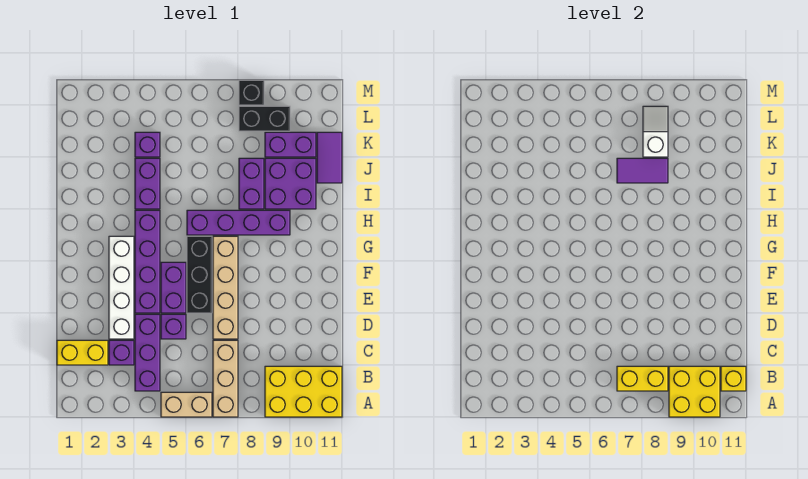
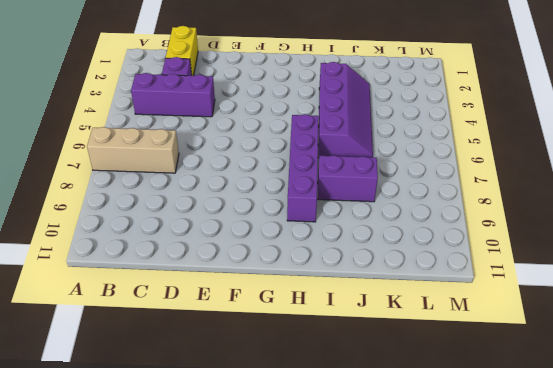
purple slope I3:J6 level 1 top I -> purple brick I4:J4 level 1
none -> tan brick A5:A6 level 1
none -> yellow brick A9:B11 level 1
none -> white brick D3:G3 level 1

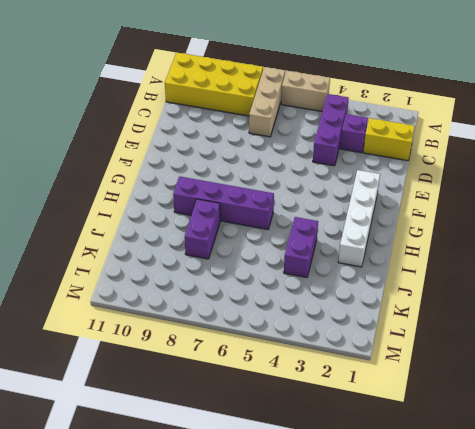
yellow brick A8:B11 level 1 -> yellow brick A9:B11 level 1
white brick F2:I2 level 1 -> white brick D3:G3 level 1
none -> purple brick D5 level 1
none -> tan brick D7:G7 level 1
none -> purple brick E4:H4 level 1

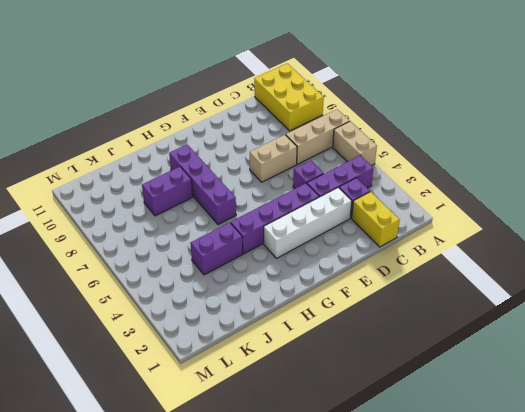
tan brick D7:E7 level 1 -> tan brick D7:G7 level 1
none -> purple brick E5:F5 level 1
none -> black brick E6:G6 level 1
none -> purple brick I9:J10 level 1

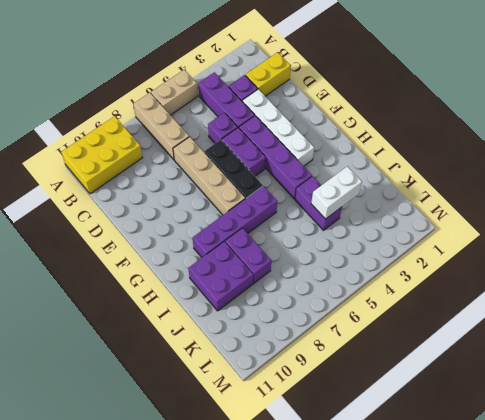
white brick J3:J4 level 2 -> none
none -> purple tile J11:K11 level 1
none -> purple brick K4 level 1
none -> purple brick K9:K10 level 1

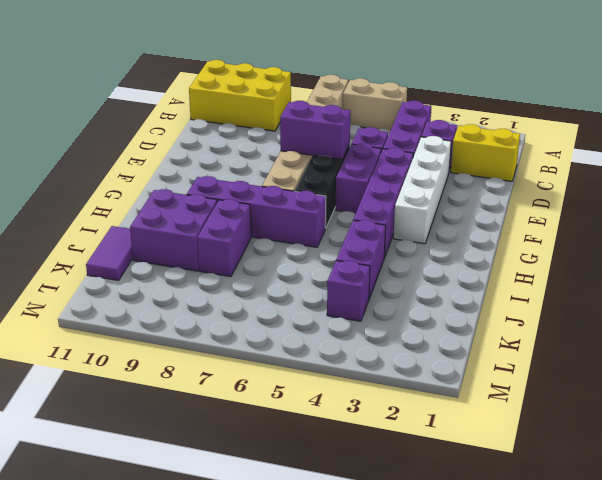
purple brick E6:E7 level 2 -> purple brick K9:K10 level 1
none -> black brick L8:L9 level 1
none -> black brick M8 level 1
none -> yellow brick A9:B10 level 2

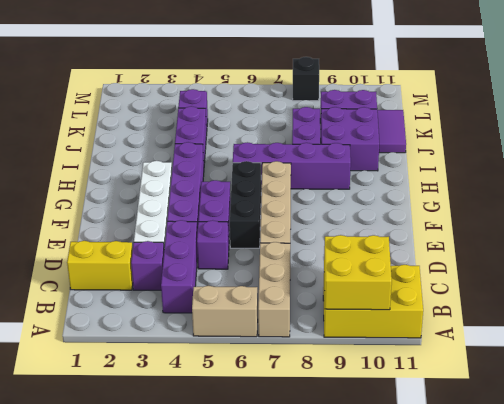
none -> black brick L8:L9 level 1
none -> yellow brick B7:B8 level 2
none -> yellow brick B11 level 2

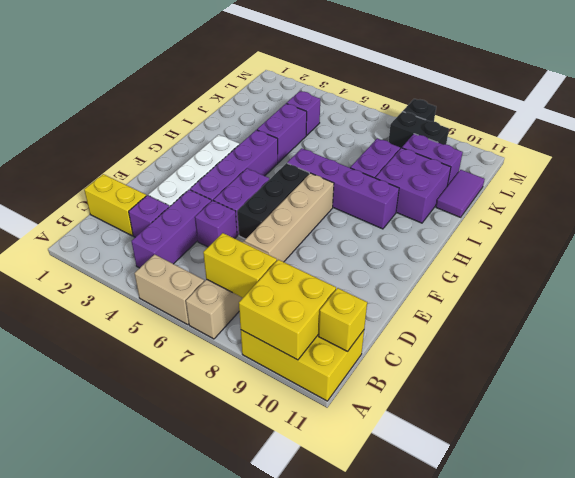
none -> purple tile J7:J8 level 2
none -> white slope K8:L8 level 2 top K

